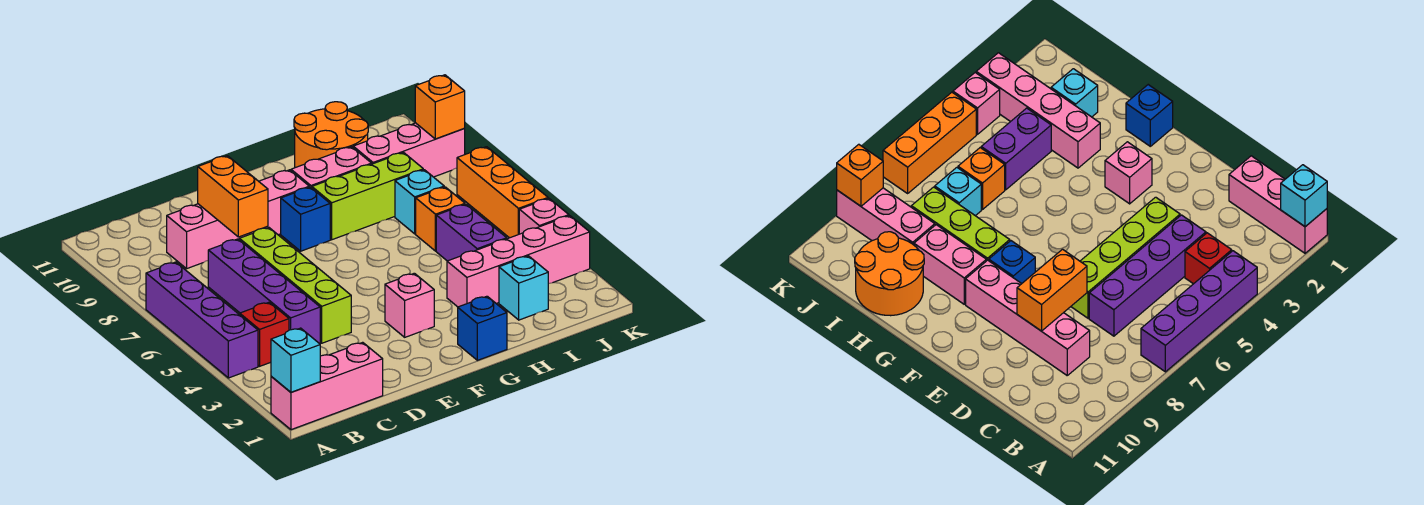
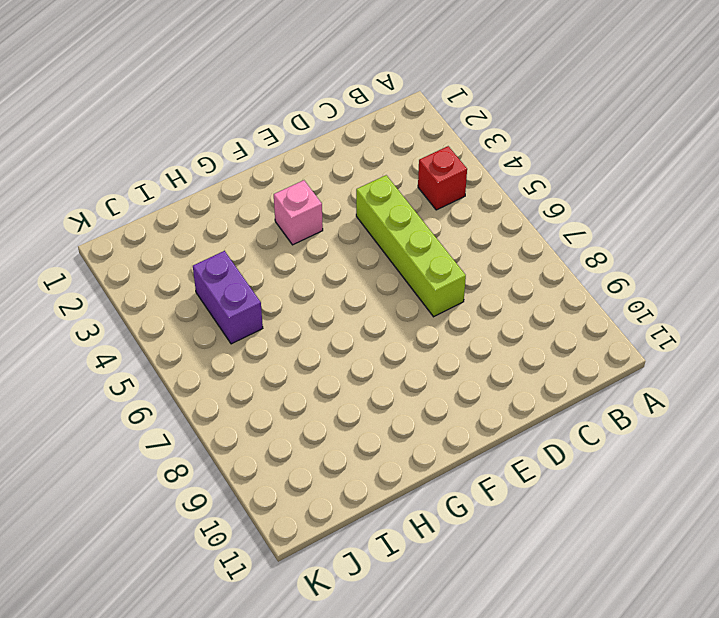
none -> pink brick A1:C1 level 1
none -> purple brick A4:A7 level 1
none -> purple brick C4:C7 level 1

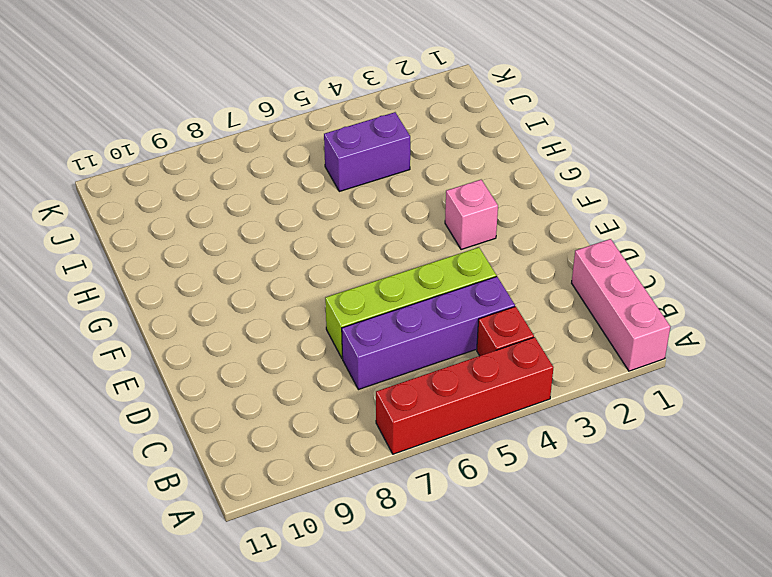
red brick A4:A7 level 1 -> purple brick A4:A7 level 1
none -> pink brick C9:F9 level 1
none -> blue brick F8 level 1
none -> blue brick G1 level 1

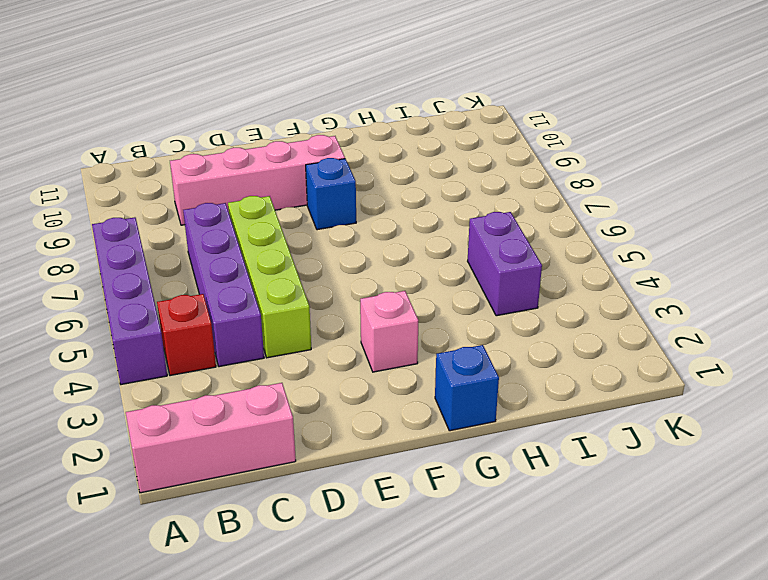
none -> lime brick G8:I8 level 1
none -> pink brick G9:H9 level 1
none -> pink brick H3:K3 level 1

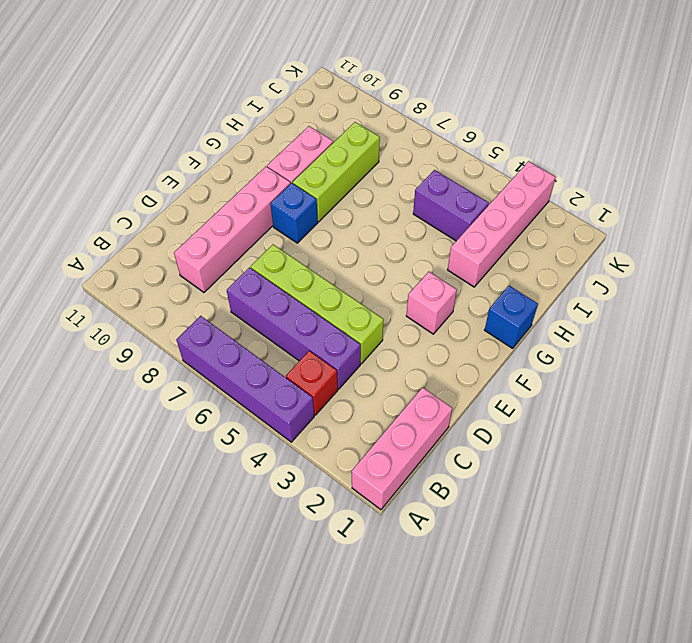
none -> orange round brick H10:I11 level 1
none -> cyan brick I2 level 1
none -> orange brick I6 level 1

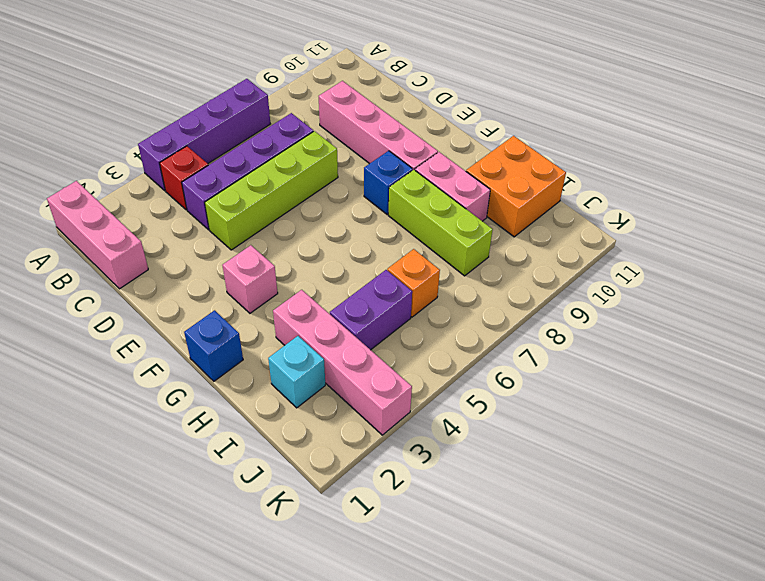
orange brick H10:I11 level 1 -> orange round brick H10:I11 level 1
none -> cyan brick I7 level 1
none -> pink brick I9:K9 level 1
none -> pink brick K4 level 1

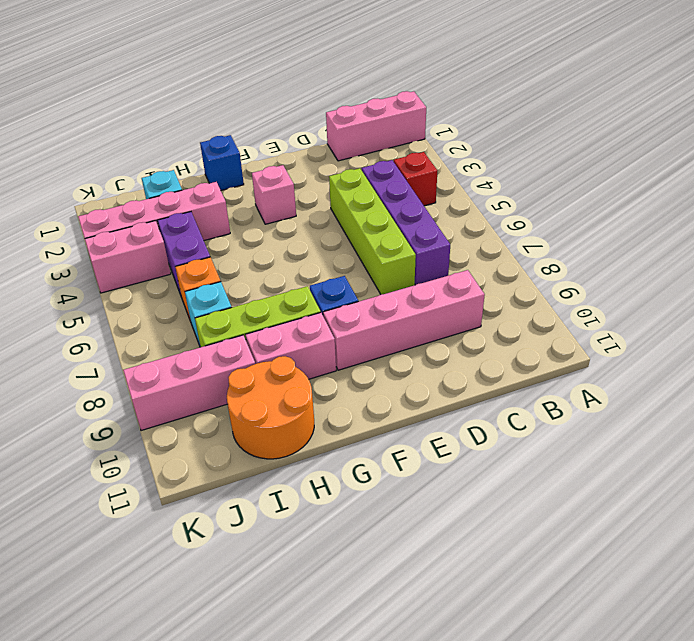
pink brick J4:K4 level 1 -> pink brick K4 level 1
none -> purple brick A4:A7 level 1
none -> orange brick K5:K7 level 1
none -> cyan brick A1 level 2

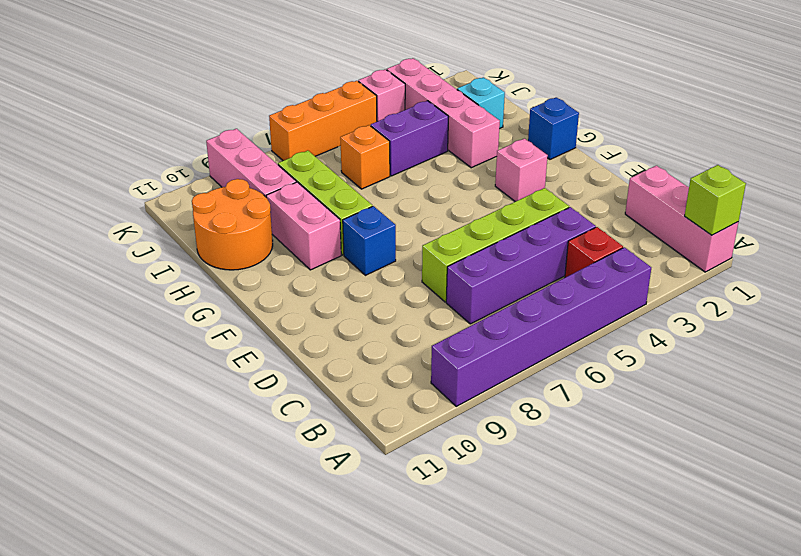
lime brick A1 level 2 -> cyan brick A1 level 2
purple brick A4:A9 level 1 -> purple brick A4:A7 level 1
none -> pink brick C9:F9 level 1
none -> cyan brick I7 level 1
none -> orange brick D8:D9 level 2

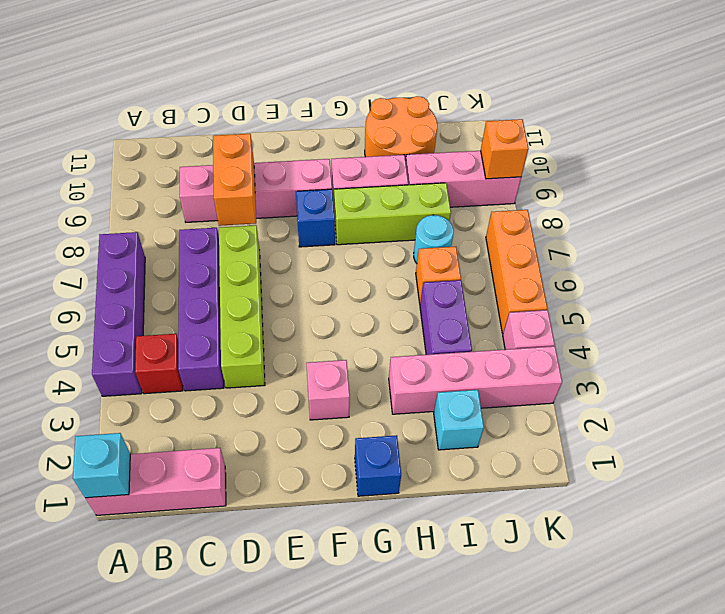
cyan round brick I7 level 1 -> cyan brick I7 level 1

